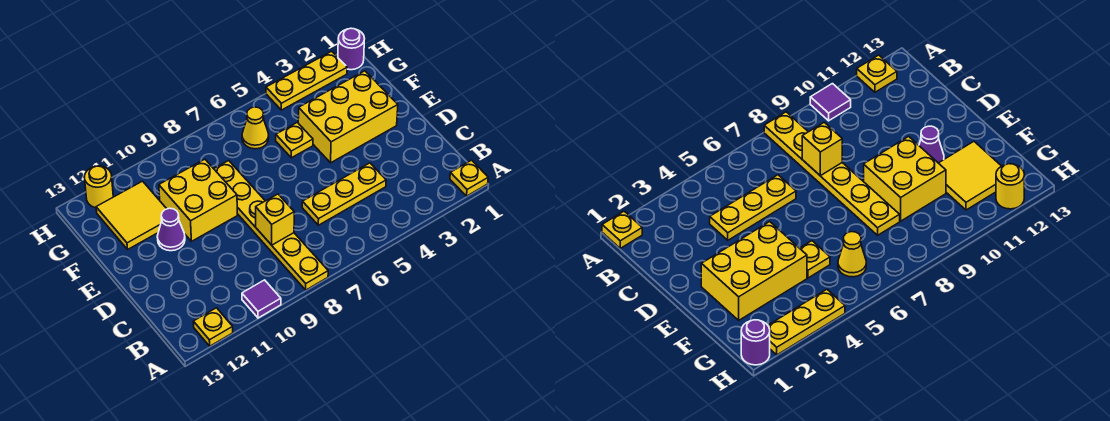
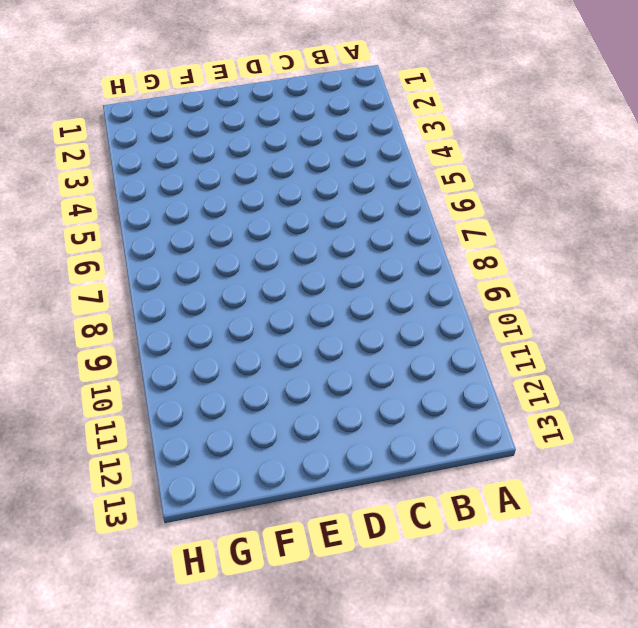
none -> yellow plate A1 level 1
none -> yellow plate A8:F8 level 1
none -> purple tile A10 level 1

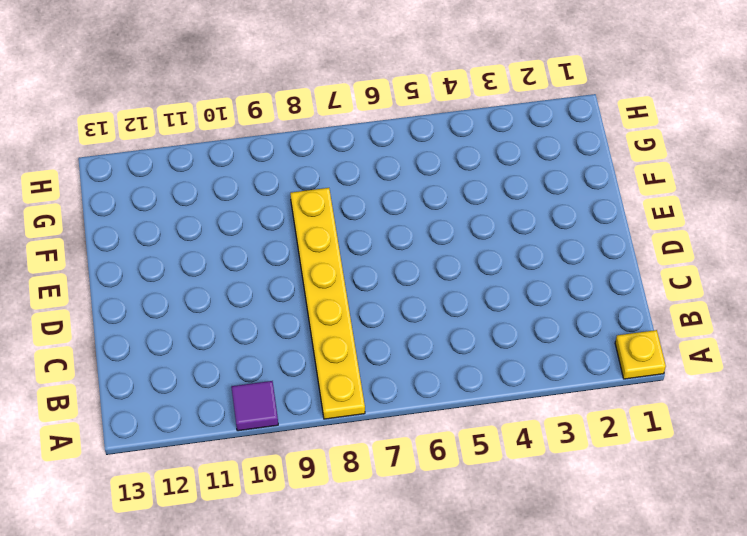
none -> yellow plate A12 level 1
none -> yellow plate C4:C6 level 1
none -> yellow brick E2:F4 level 1

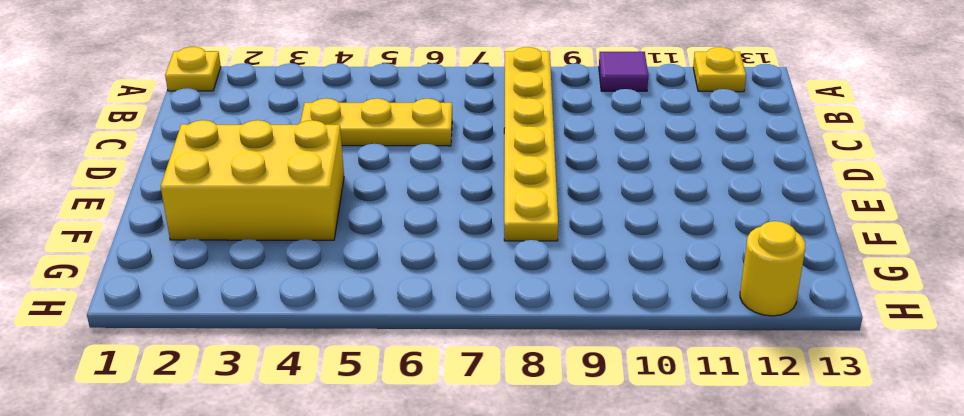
none -> yellow brick E9:F10 level 1
none -> purple cone E11 level 1
none -> yellow plate F5 level 1

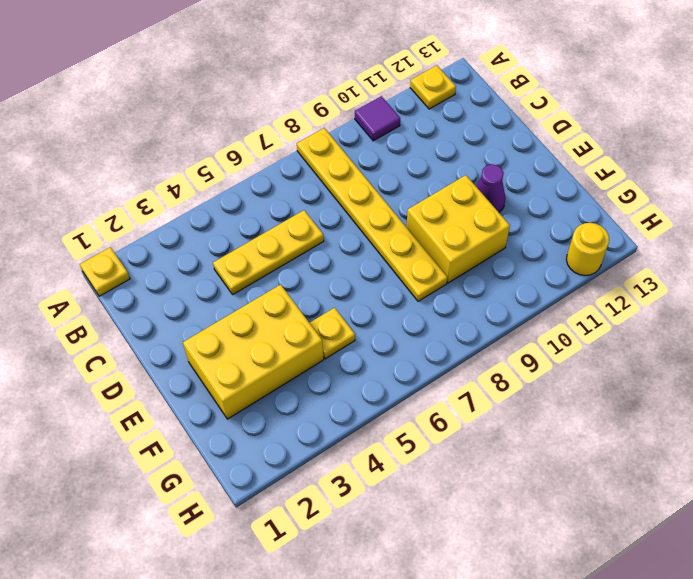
none -> yellow tile F11:G12 level 1
none -> yellow cone G6 level 1
none -> purple round brick H1 level 1

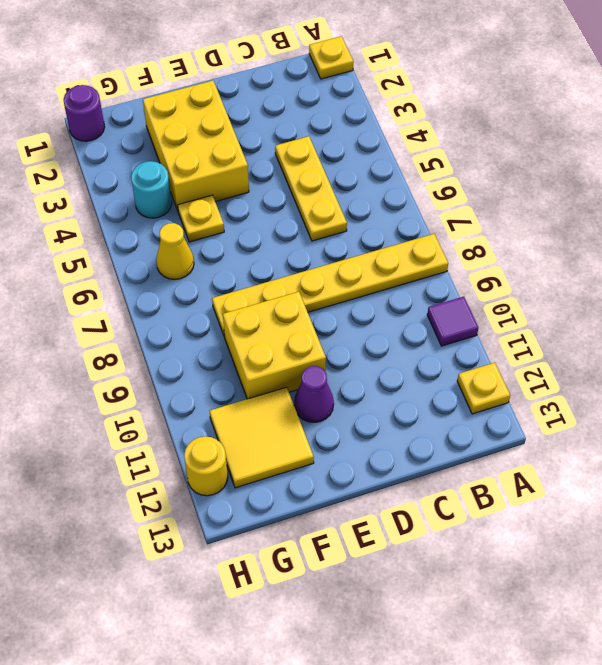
cyan round brick G4 level 1 -> none
none -> yellow plate H2:H4 level 1
none -> yellow brick C8 level 2

